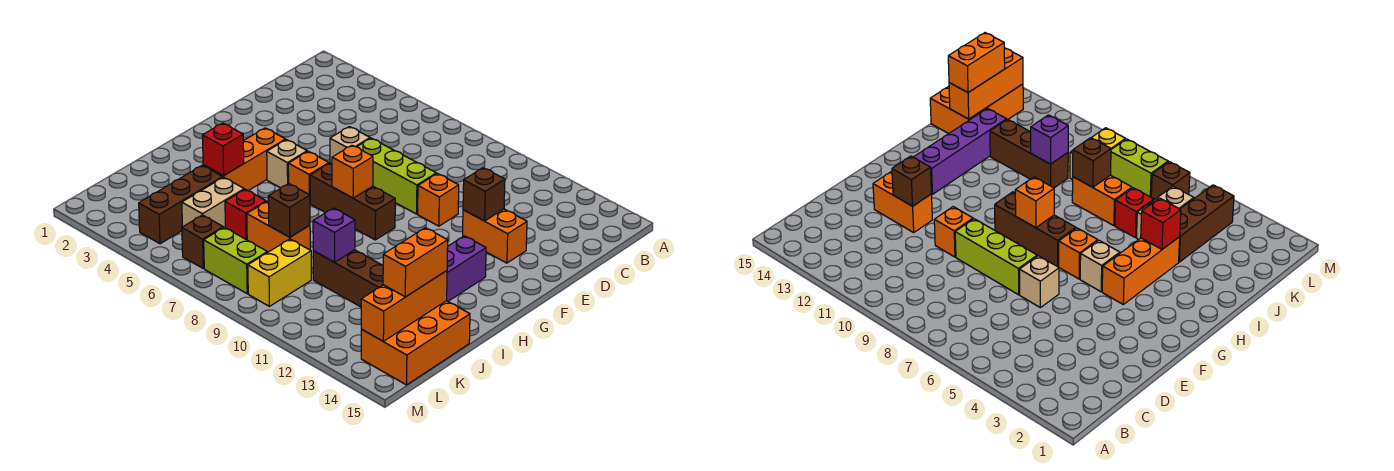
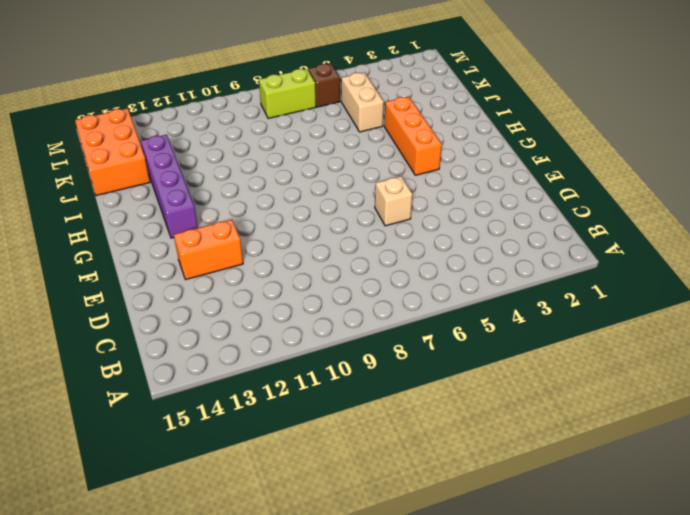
none -> lime brick E7:E9 level 1
none -> orange brick E10 level 1
none -> tan brick G5 level 1

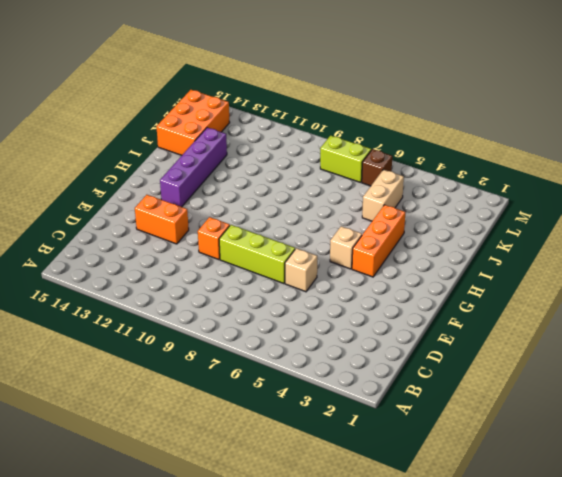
none -> orange brick G6 level 1
none -> brown brick G7:G9 level 1
none -> brown brick J4:L4 level 1

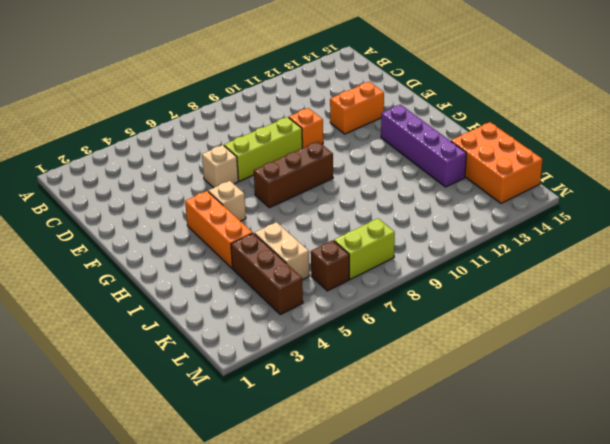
none -> orange brick G6 level 1
none -> red brick J6 level 1
none -> orange brick J7:J8 level 1

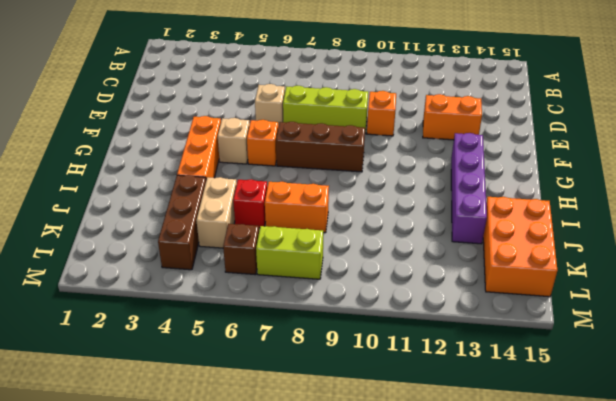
none -> brown brick J10:J12 level 1
none -> yellow brick K9:L9 level 1
none -> brown brick E12 level 2

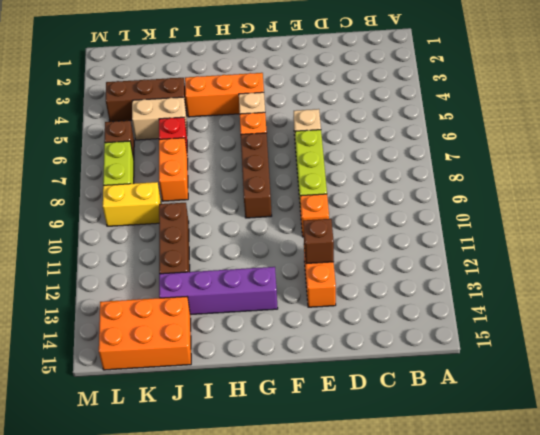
none -> orange brick G8 level 2
none -> red brick I4 level 2
none -> brown brick J8 level 2

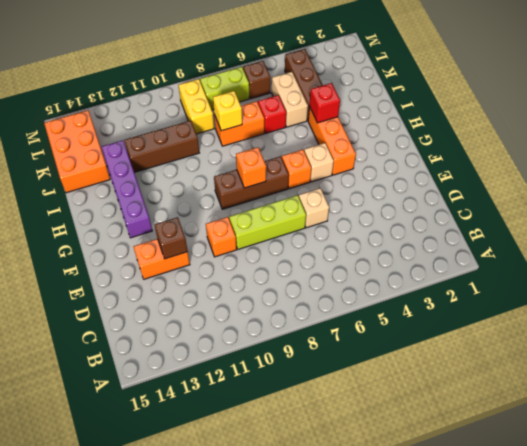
yellow brick J8 level 2 -> brown brick J8 level 2
none -> purple brick J10 level 2
none -> orange brick J14:L14 level 2
none -> orange brick J14:K14 level 3

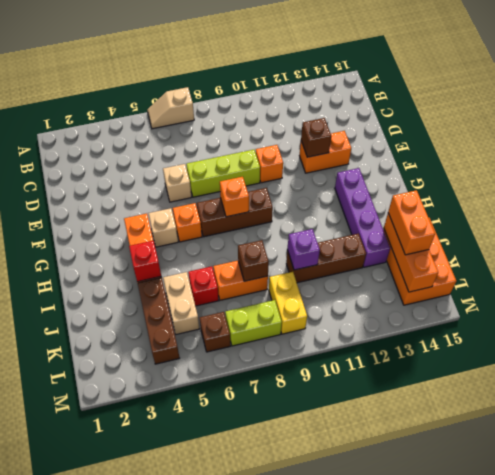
tan slope A6:A7 level 1 top 7 -> none

